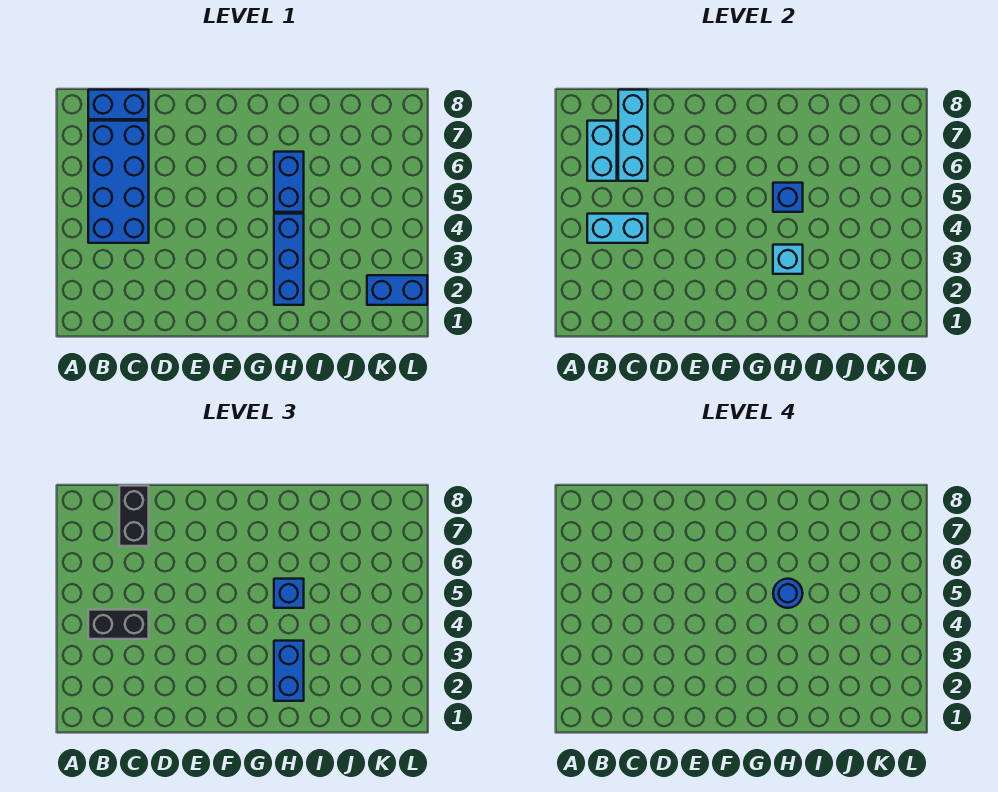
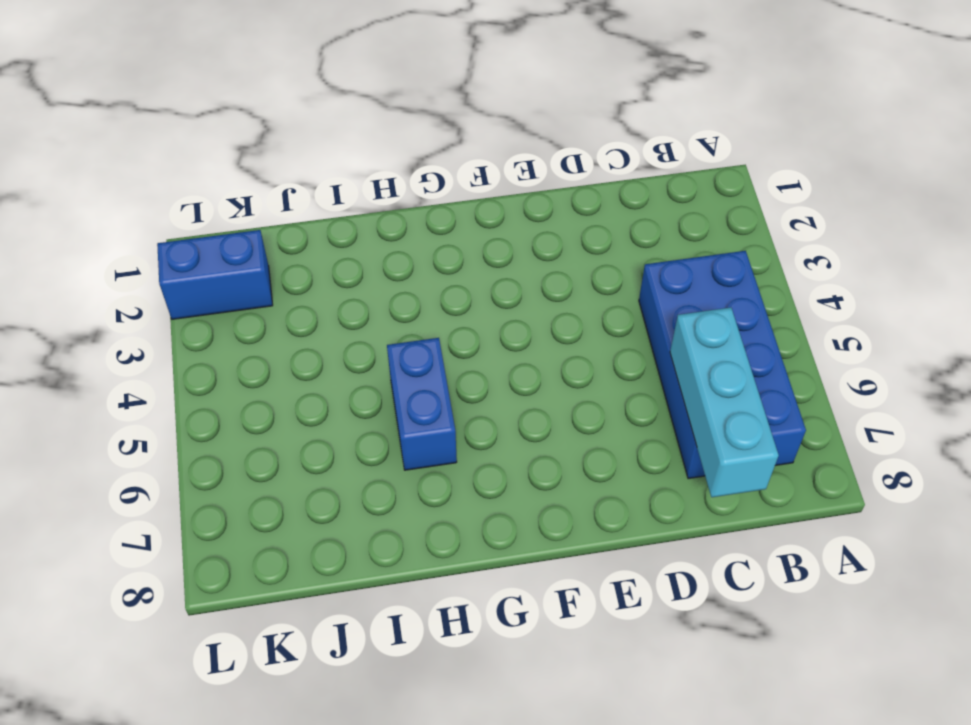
none -> blue brick B8:C8 level 1
none -> blue brick H2:H4 level 1
none -> cyan brick B4:C4 level 2

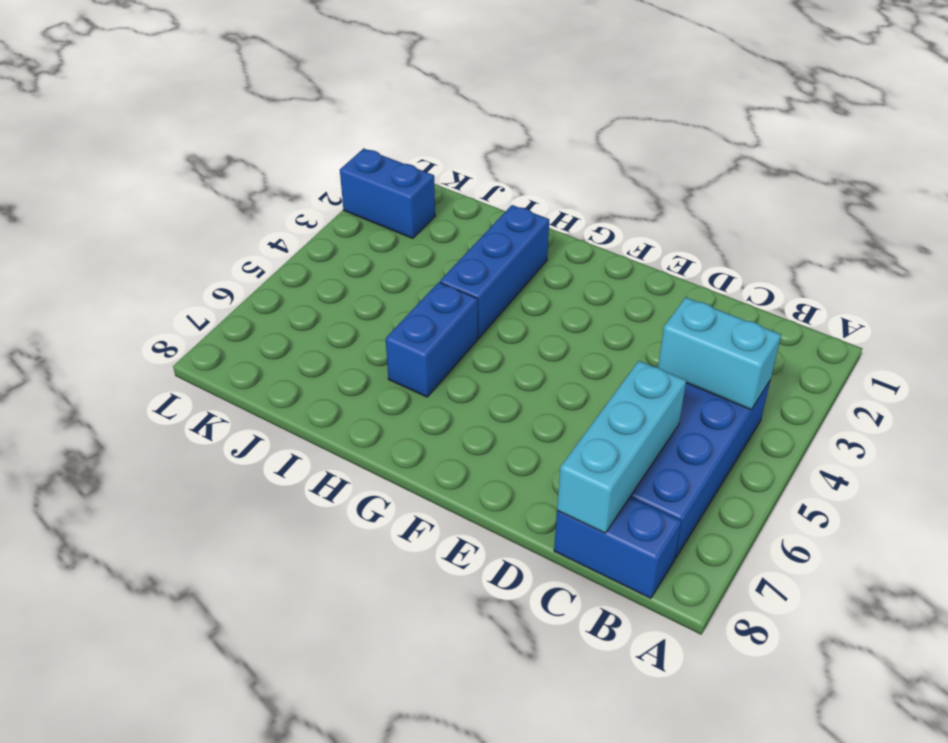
none -> cyan brick B6:B7 level 2
none -> cyan brick H3 level 2
none -> blue brick H5 level 2

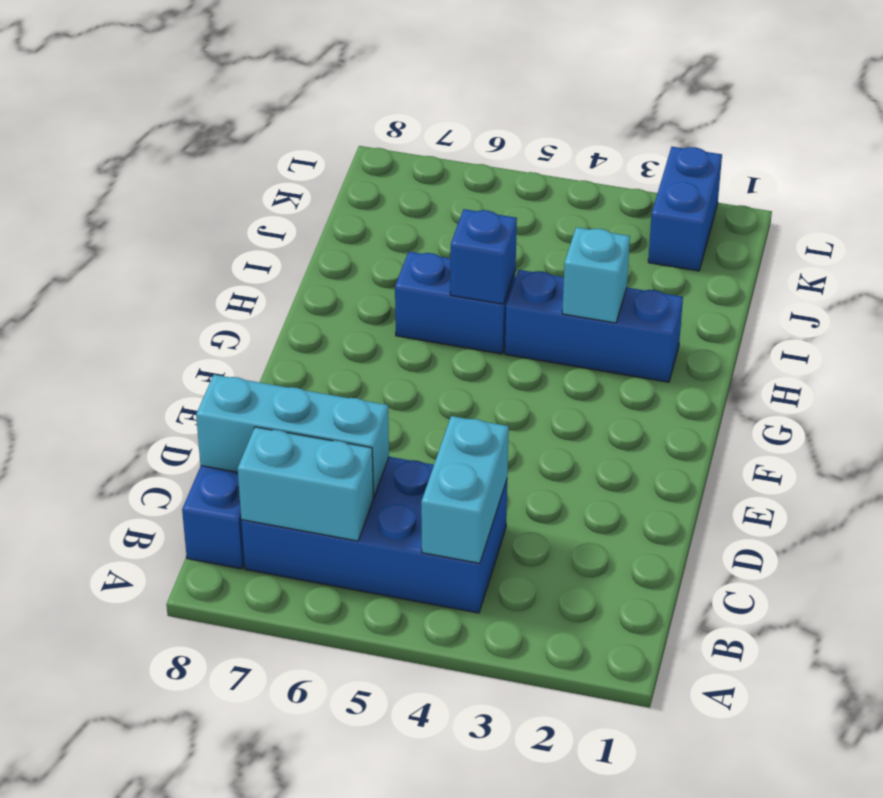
none -> black brick B4:C4 level 3
none -> black brick C7:C8 level 3
none -> blue brick H2:H3 level 3

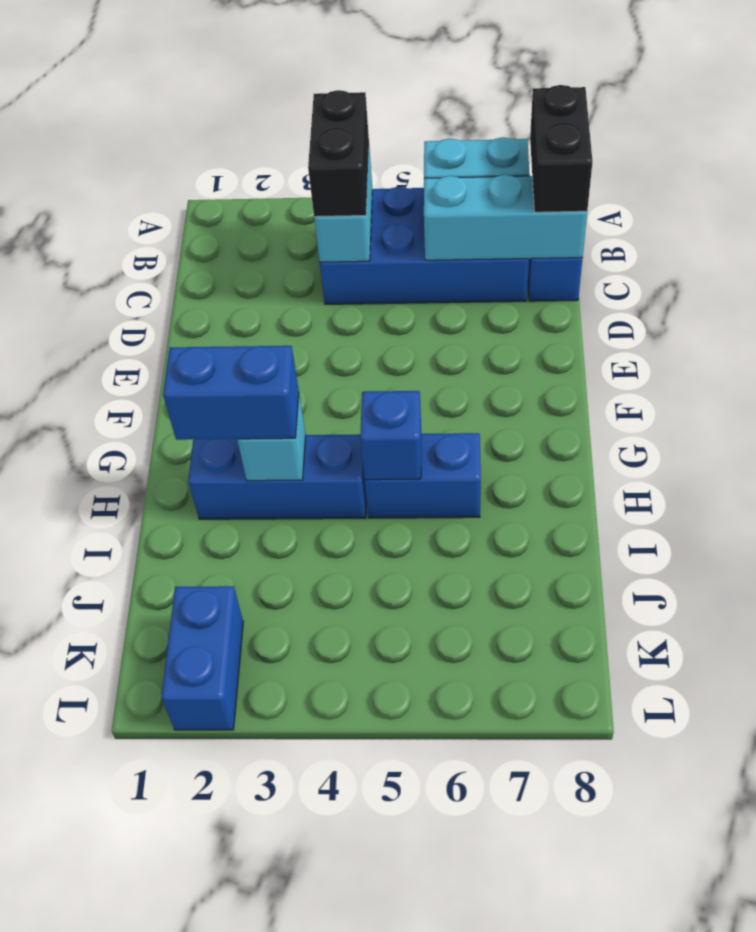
black brick B8:C8 level 3 -> black brick C7:C8 level 3
none -> blue brick H5 level 3
none -> blue round brick H5 level 4

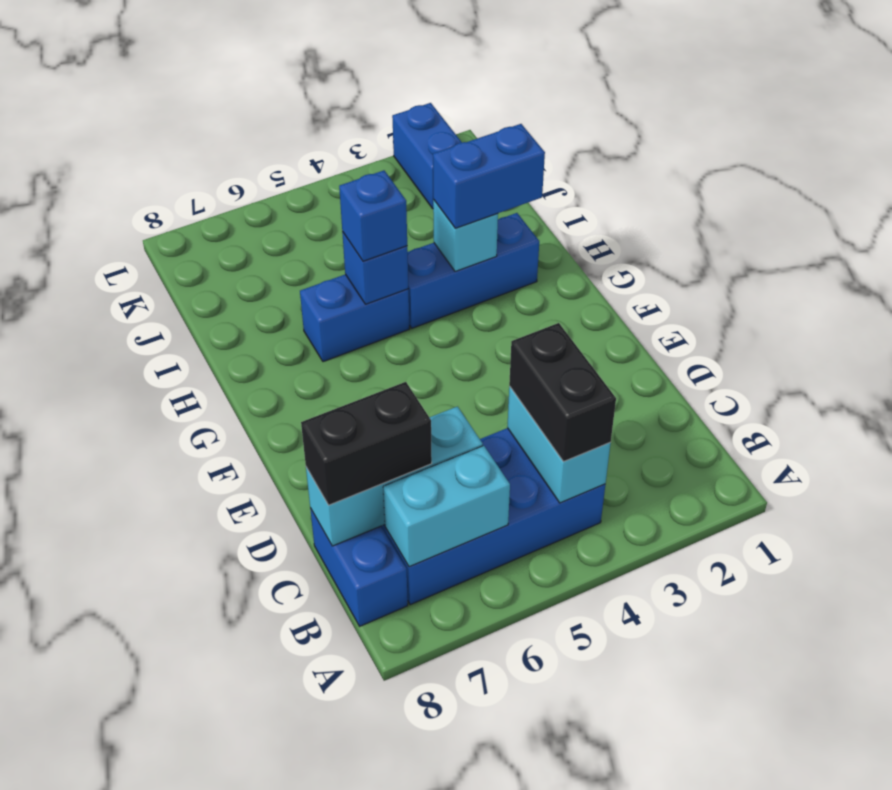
none -> blue round brick H5 level 4

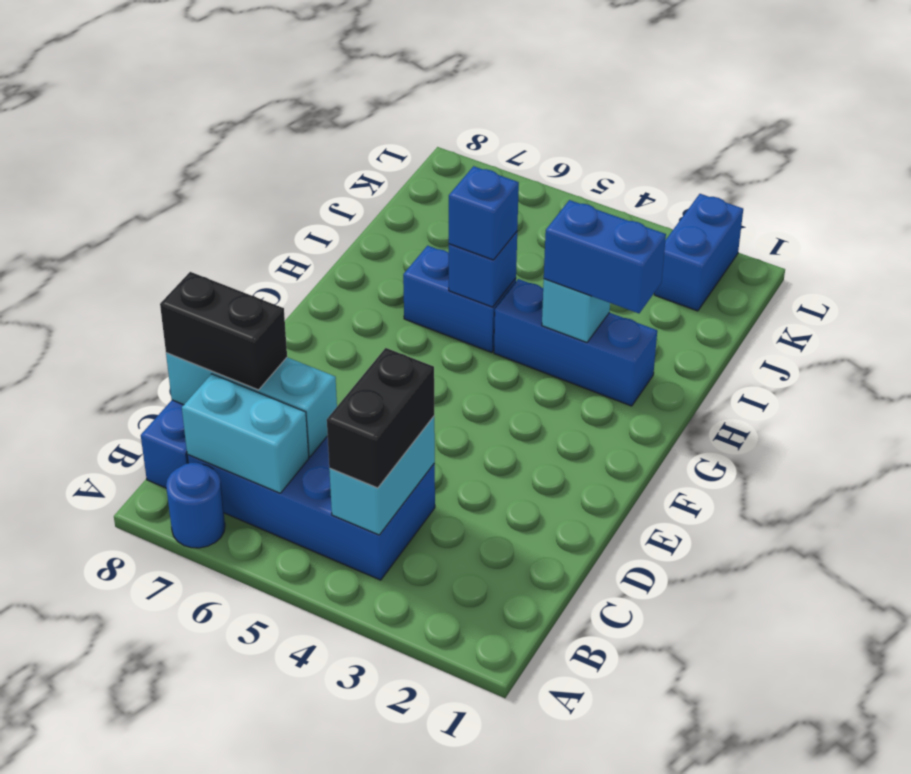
blue round brick A7 level 1 -> blue round brick H5 level 4

